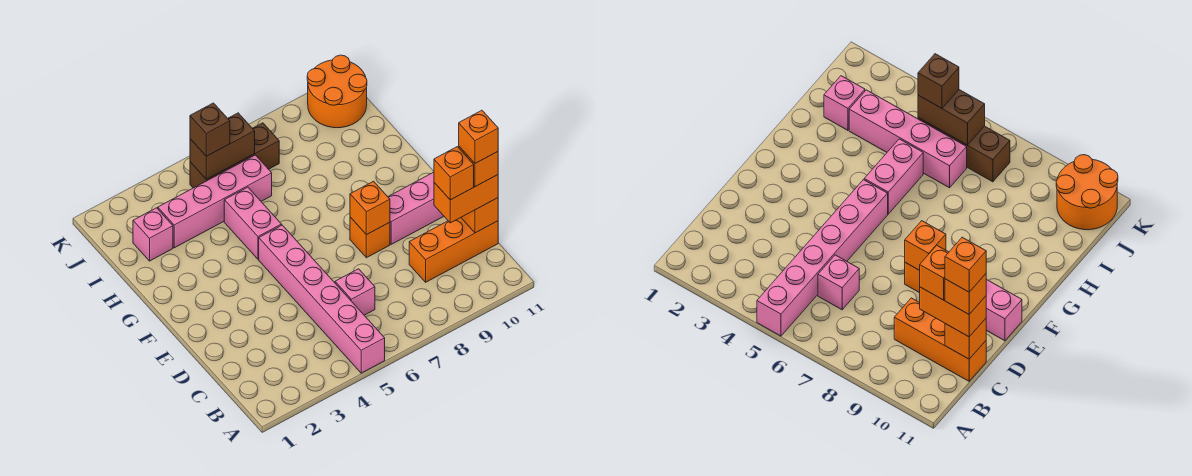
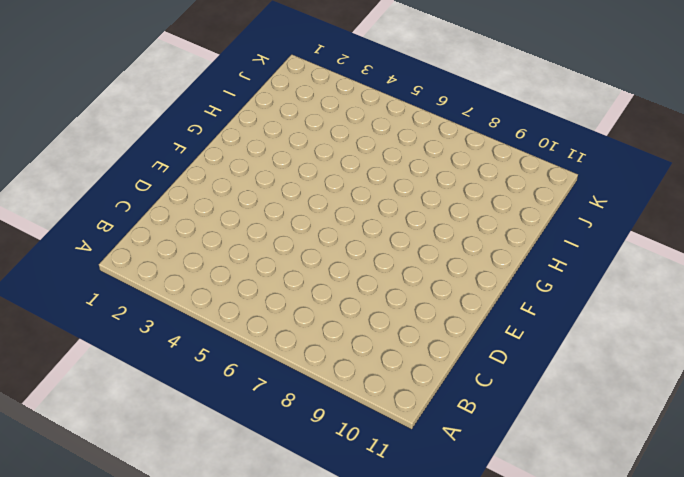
none -> pink brick A5:F5 level 1
none -> pink brick C6 level 1
none -> orange brick C9:C11 level 1

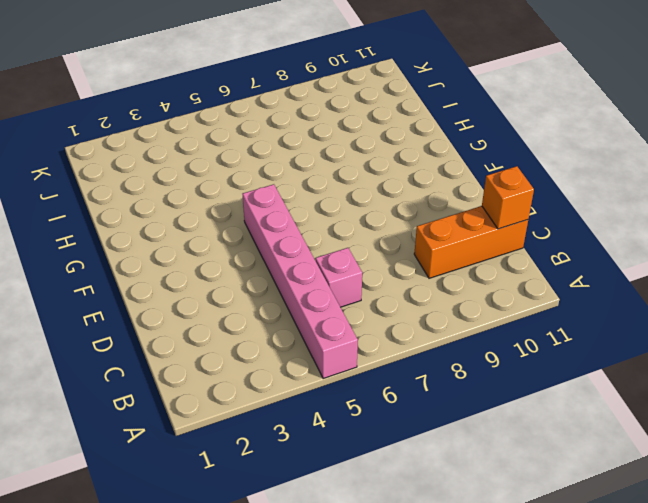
none -> orange brick E8 level 1
none -> pink brick E9:E11 level 1
none -> pink brick G5:H5 level 1

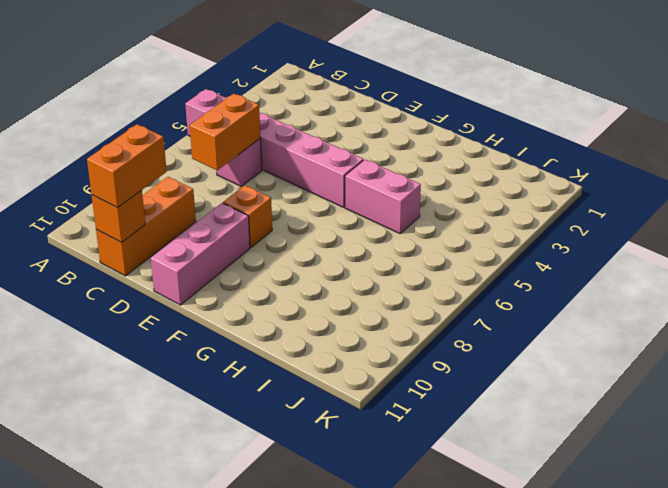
orange brick C6:C7 level 2 -> none
none -> pink brick I2 level 1
none -> pink brick I3:I6 level 1
none -> brown brick J5:J7 level 1

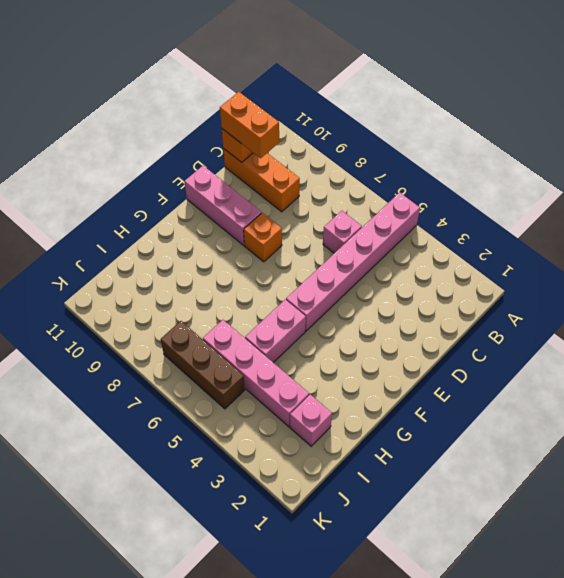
none -> orange round brick J10:K11 level 1
none -> orange brick E8 level 2
none -> brown brick J5:J6 level 2

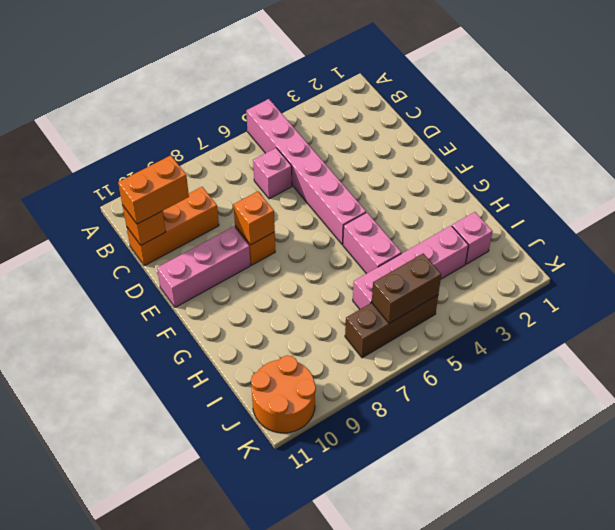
none -> brown brick J5 level 3
none -> orange brick C10 level 4
none -> orange brick C11 level 4

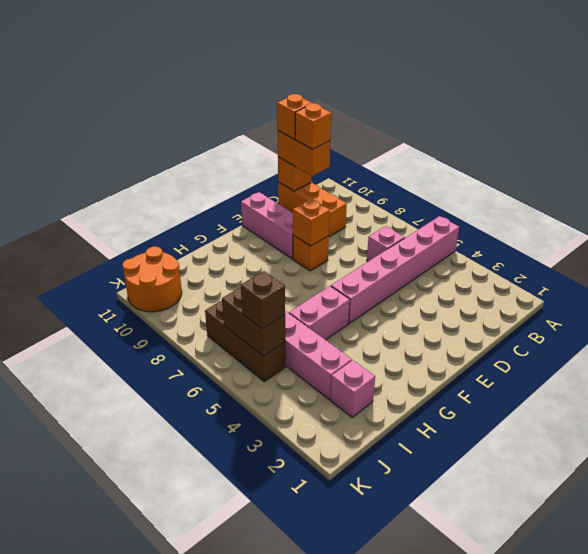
none -> orange brick C11 level 5

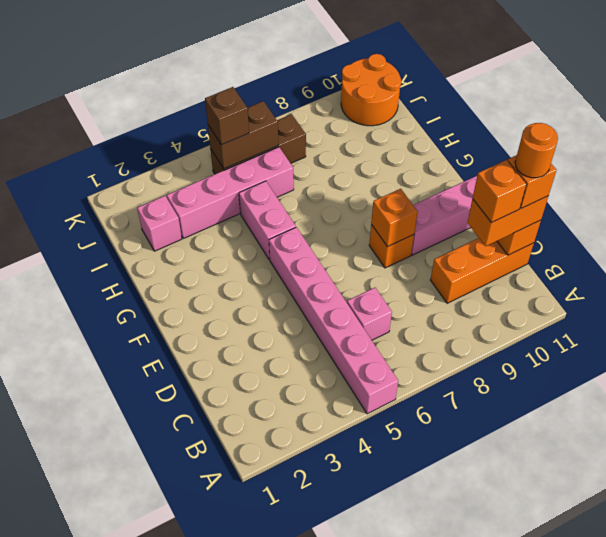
orange round brick C11 level 5 -> orange brick C11 level 5

